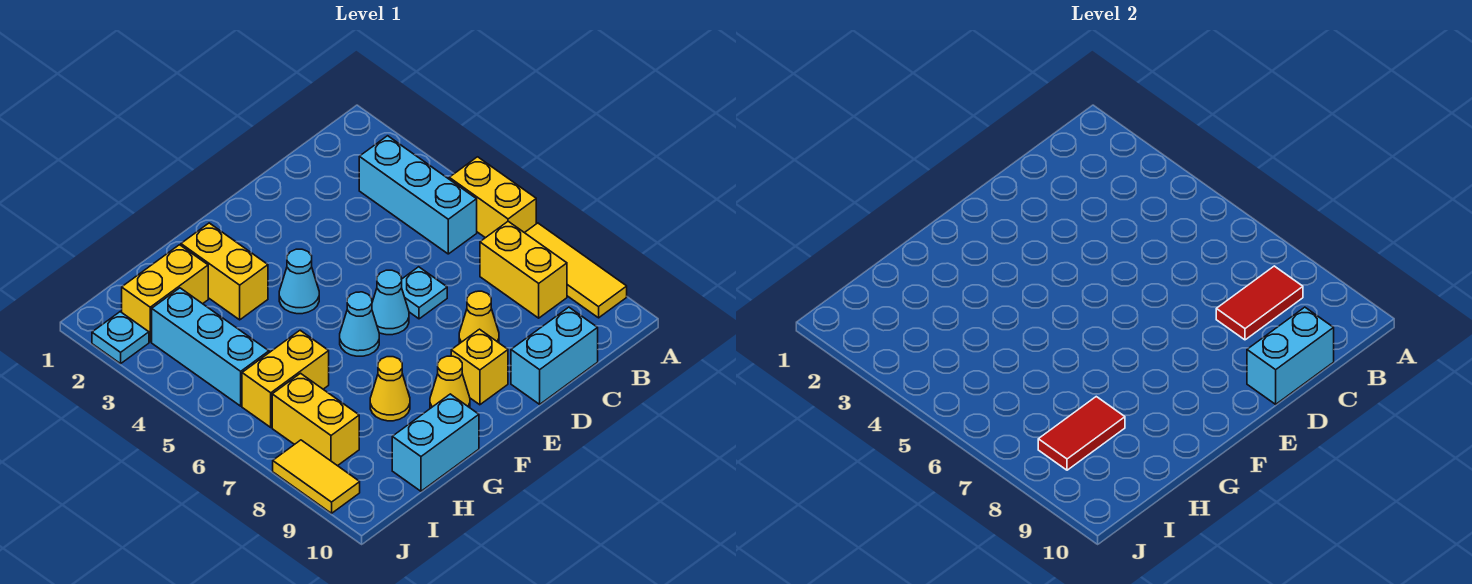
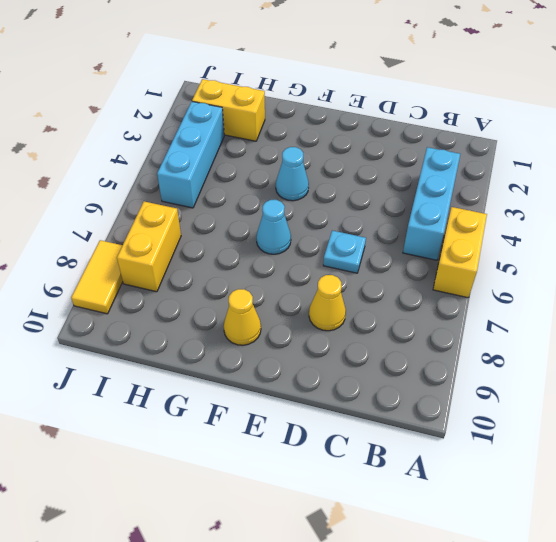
none -> yellow tile A7:A9 level 1
none -> yellow brick B7:B8 level 1
none -> cyan brick C10:D10 level 1

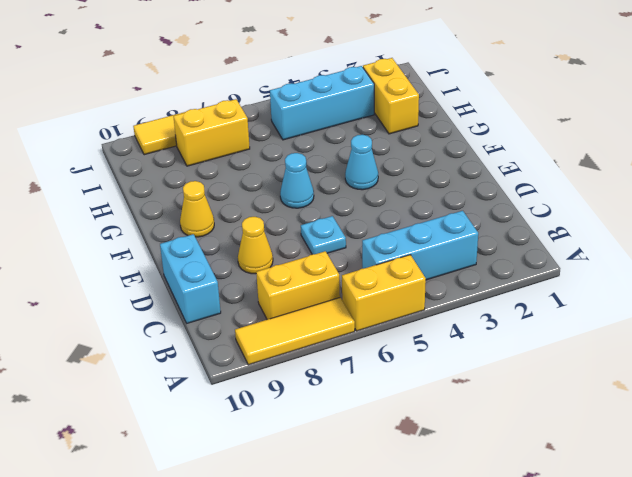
none -> cyan cone E6 level 1
none -> yellow brick E9 level 1
none -> yellow brick G2:G3 level 1

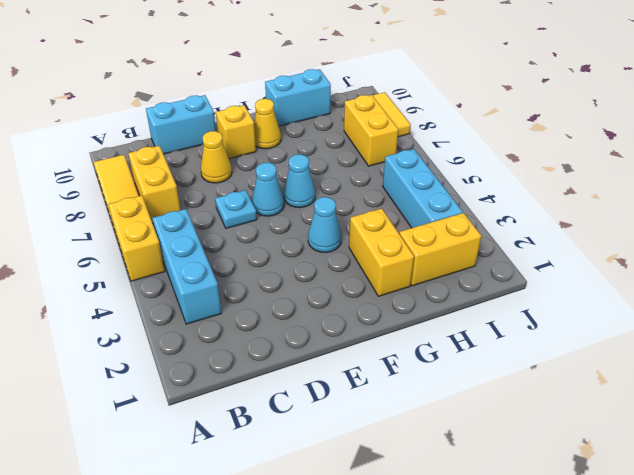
none -> yellow cone G8 level 1
none -> yellow brick H6:I6 level 1
none -> cyan plate J2 level 1

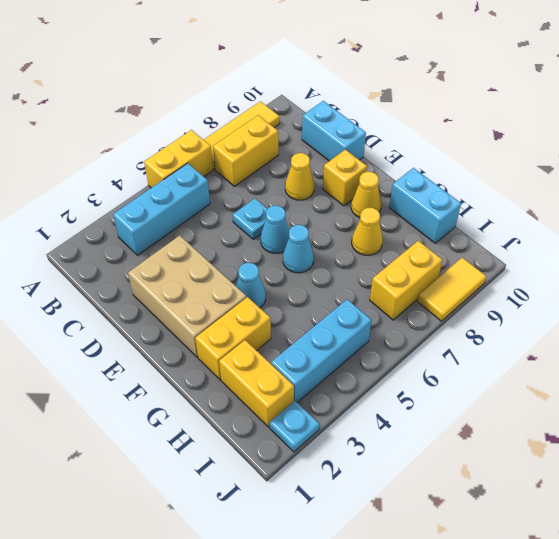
tan brick D2:F3 level 1 -> none
none -> yellow brick H6:I6 level 1
none -> red tile B8:C8 level 2
none -> cyan brick C10:D10 level 2

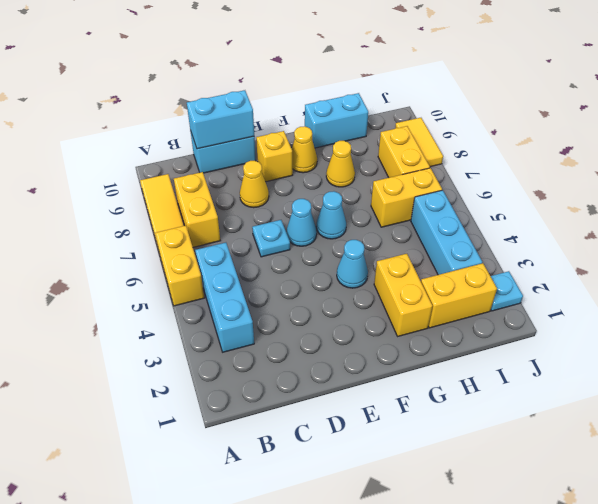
none -> red tile B8:C8 level 2
none -> red tile H8:I8 level 2

